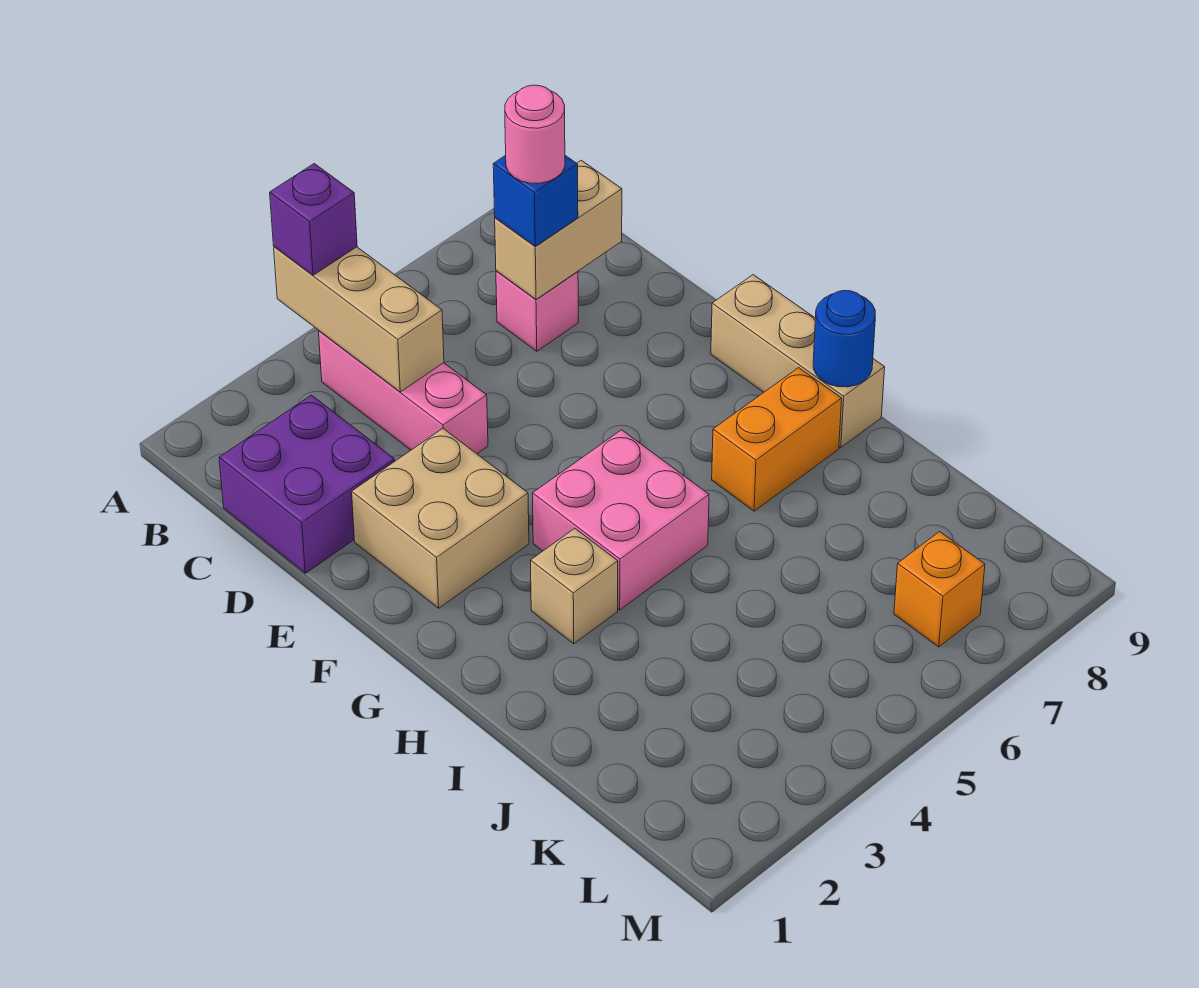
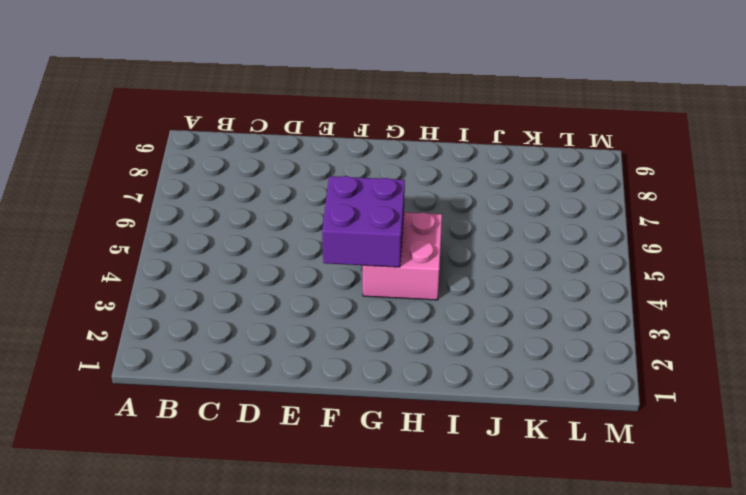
purple brick F4:G5 level 2 -> purple brick C1:D2 level 1
none -> pink brick B4:D4 level 1
none -> pink brick C7 level 1
none -> tan brick E2:F3 level 1

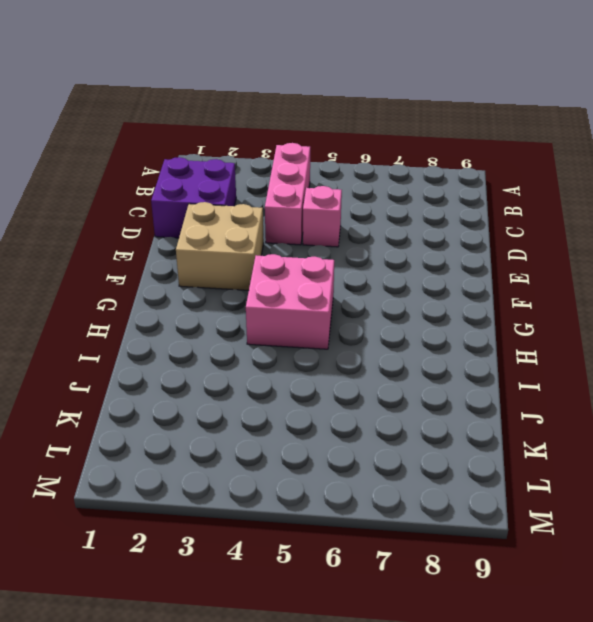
pink brick D5 level 1 -> pink brick C7 level 1
none -> tan brick F9:H9 level 1
none -> tan brick H3 level 1
none -> orange brick H7:H8 level 1

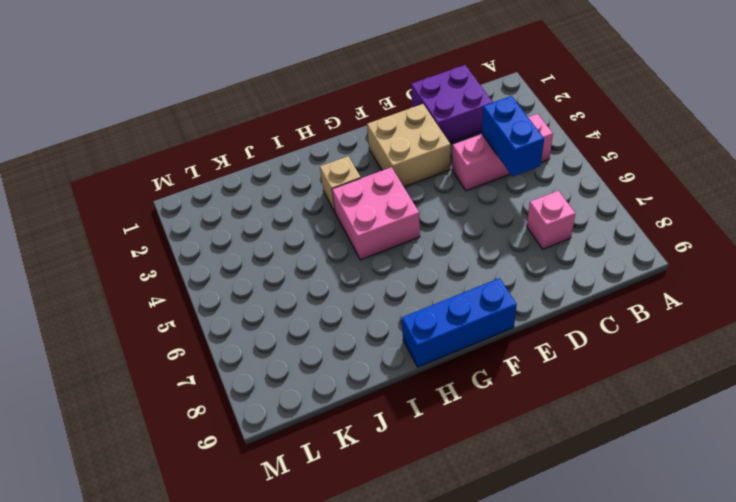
blue brick C4:C5 level 2 -> tan brick A4:C4 level 2
blue brick F9:H9 level 1 -> tan brick F9:H9 level 1
none -> orange brick H7:H8 level 1
none -> orange brick L7 level 1
none -> tan brick C7:C8 level 2

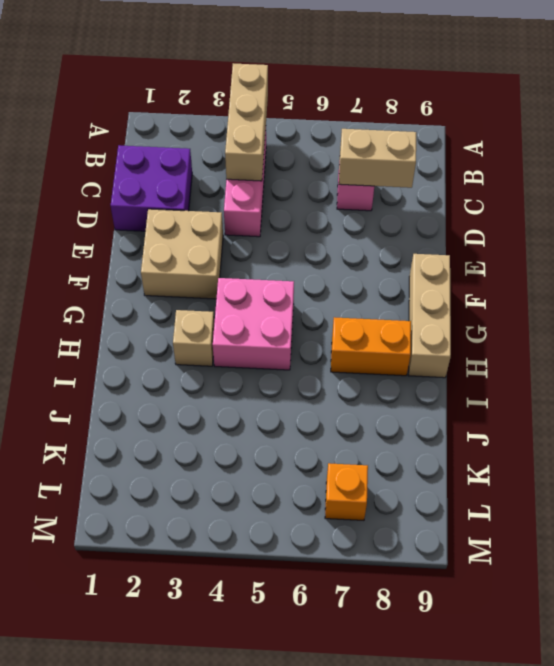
none -> blue round brick H9 level 2
none -> purple brick A4 level 3
none -> blue brick C7 level 3

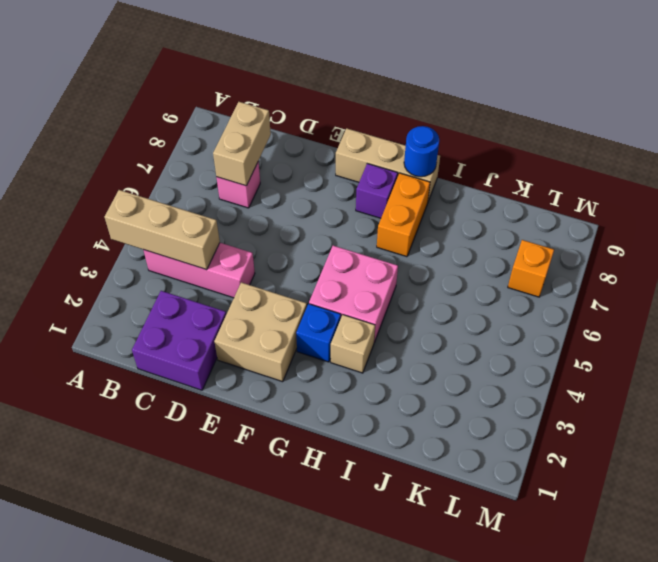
blue brick G3 level 1 -> blue brick C7 level 3
purple brick G8 level 1 -> purple brick A4 level 3
none -> pink round brick C7 level 4

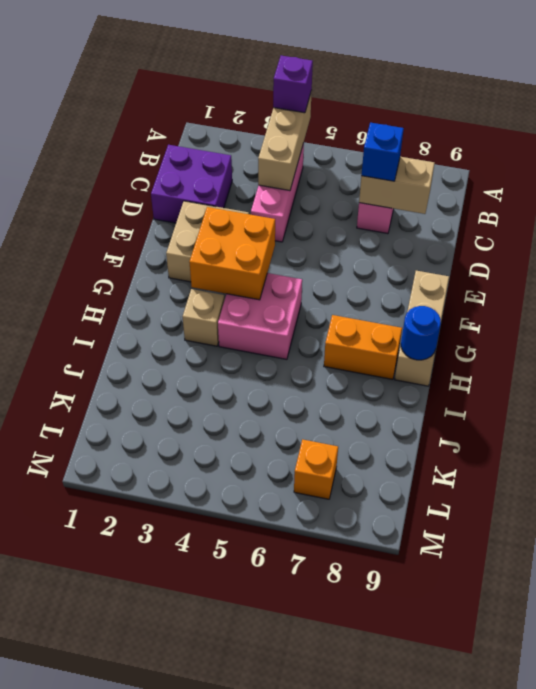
orange brick F3:G4 level 2 -> none
none -> pink round brick C7 level 4

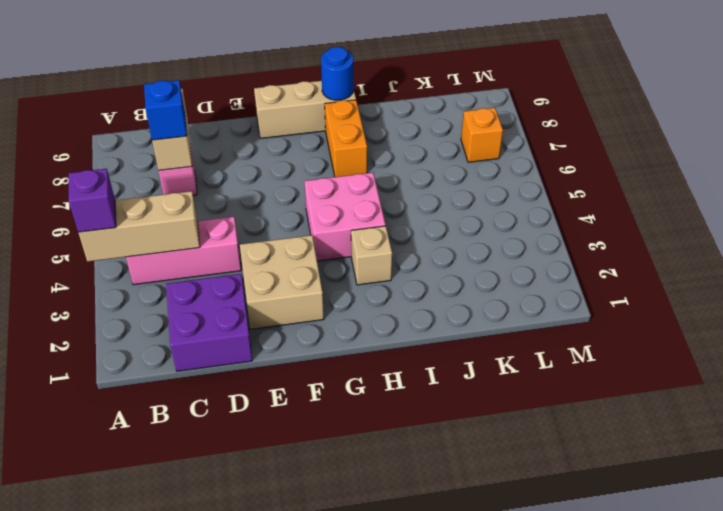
none -> pink round brick C7 level 4

